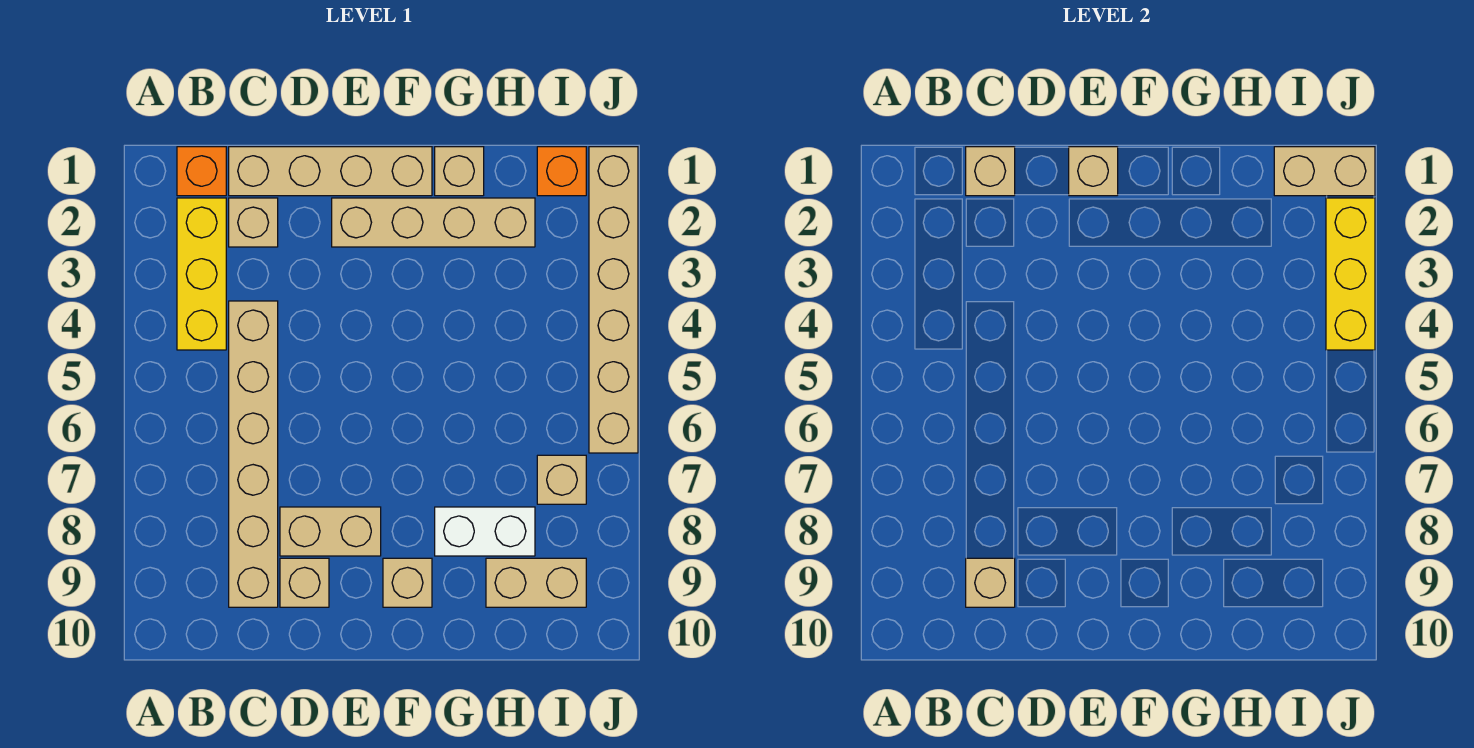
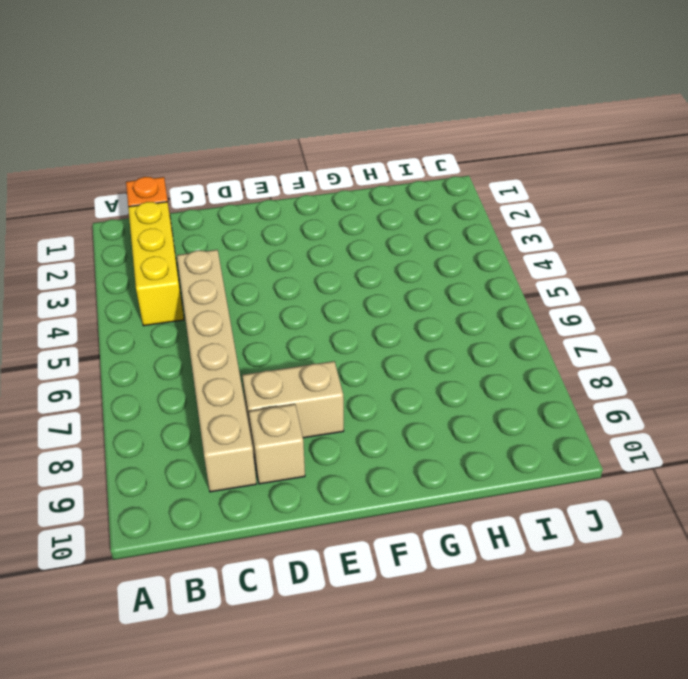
none -> tan brick C1:F1 level 1
none -> tan brick C2 level 1
none -> tan brick E2:H2 level 1

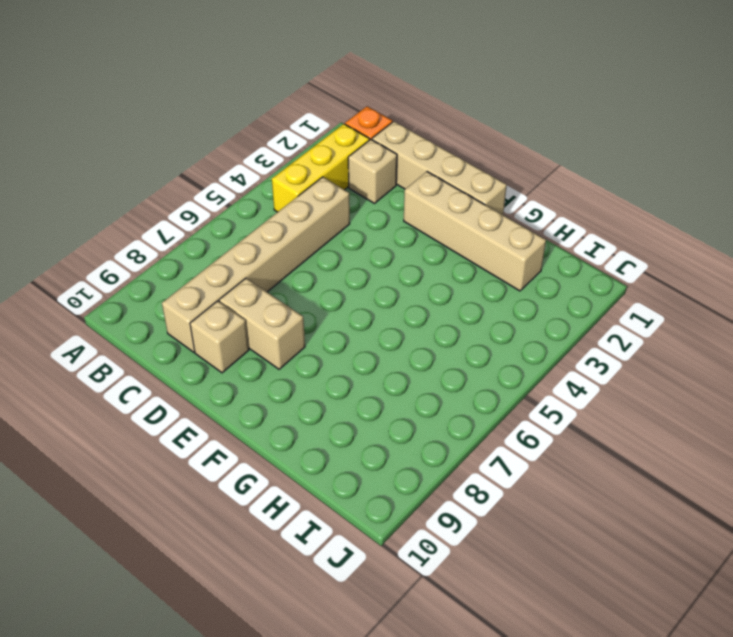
none -> tan brick F9 level 1
none -> tan brick G1 level 1
none -> white brick G8:H8 level 1

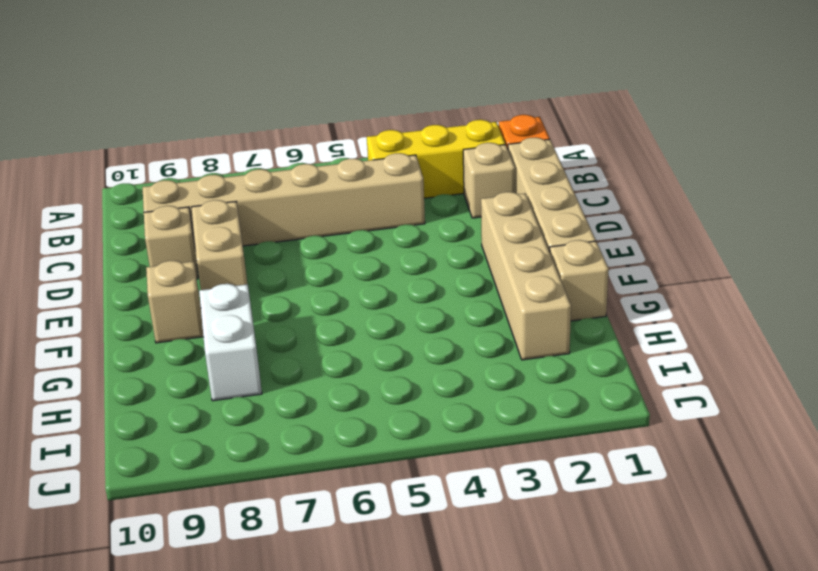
none -> tan brick H9:I9 level 1
none -> orange brick I1 level 1
none -> tan brick I7 level 1

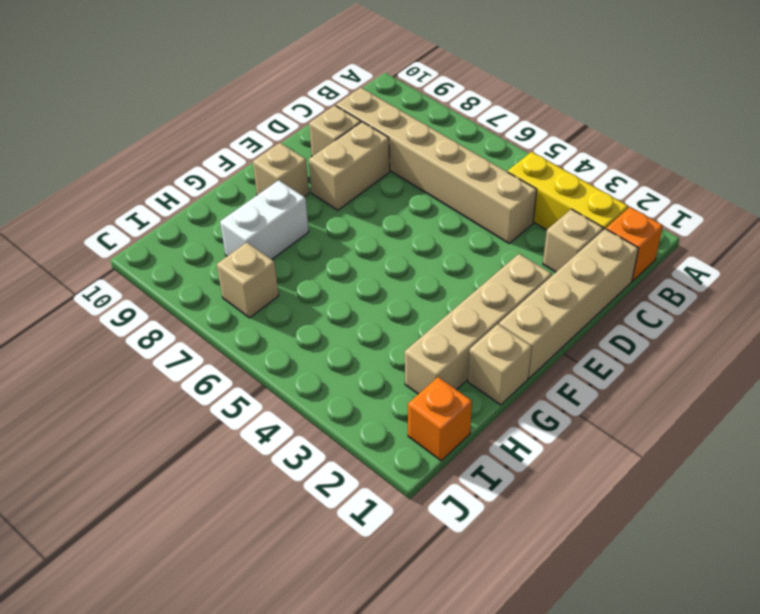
none -> tan brick H9:I9 level 1
none -> tan brick J1:J6 level 1
none -> tan brick C1 level 2

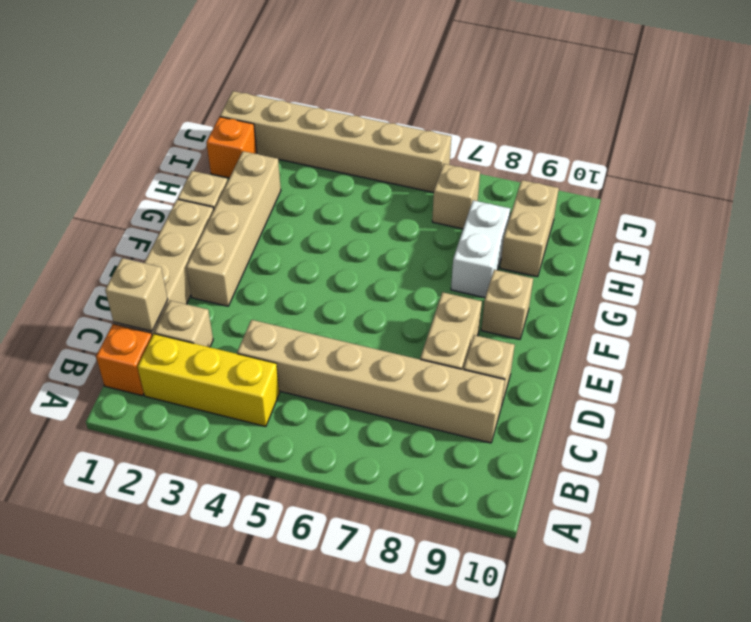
none -> tan brick C9 level 2
none -> tan brick E1 level 2
none -> tan brick I1:J1 level 2

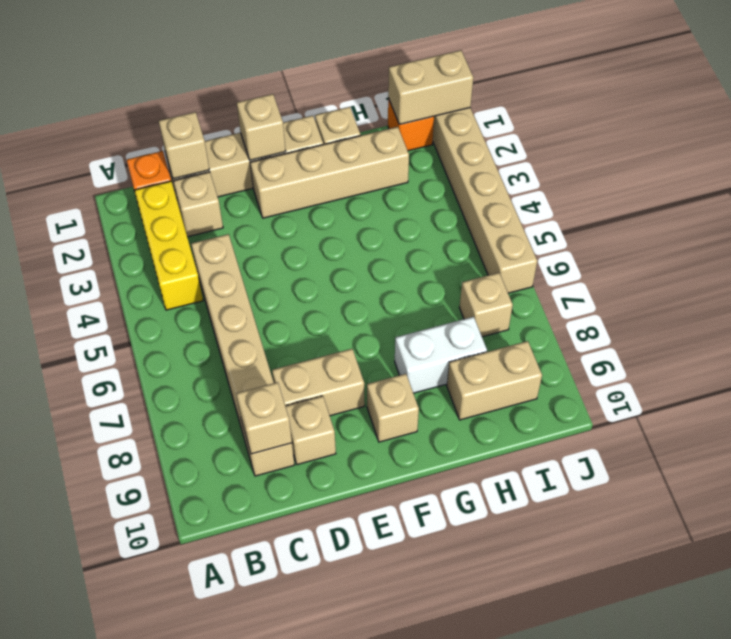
none -> yellow brick J2:J4 level 2

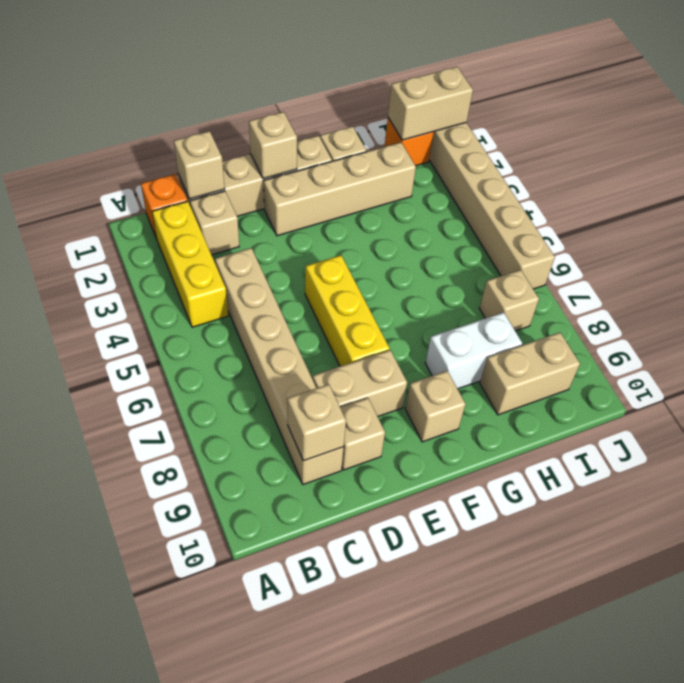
yellow brick E5:E7 level 1 -> yellow brick J2:J4 level 2

